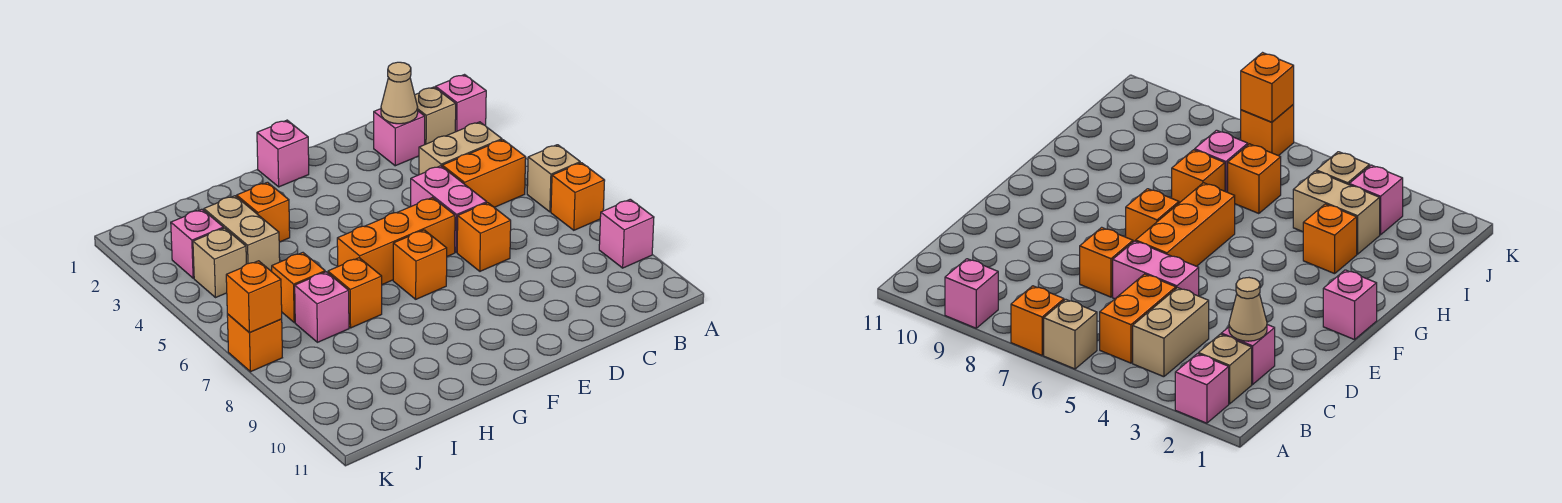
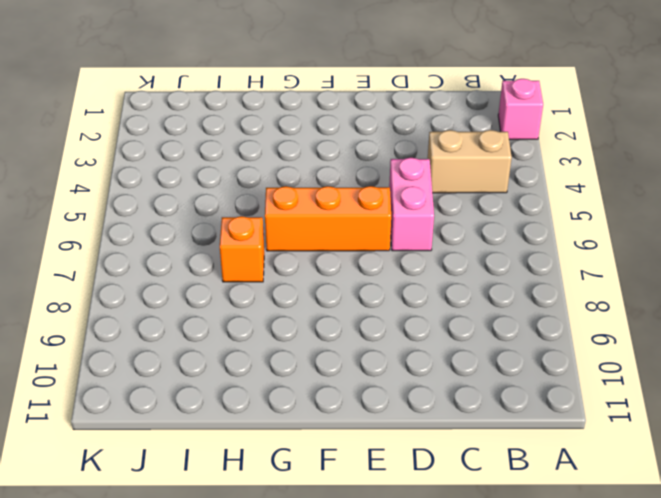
none -> tan brick A6 level 1
none -> orange brick A7 level 1
none -> pink brick A9 level 1

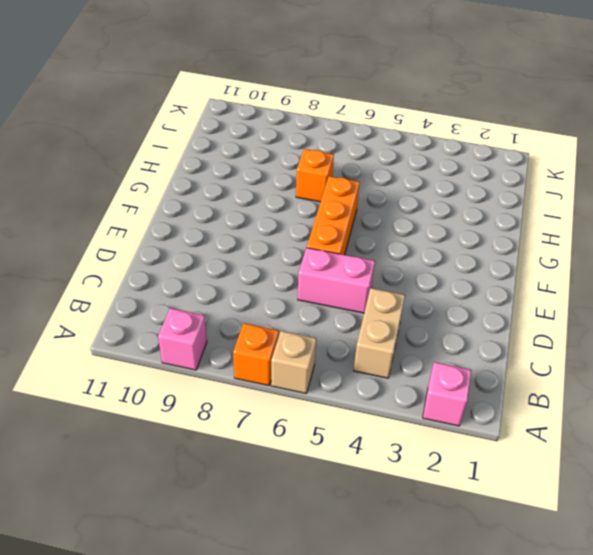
none -> tan brick B2 level 1
none -> orange brick B5:C5 level 1
none -> pink brick C2 level 1

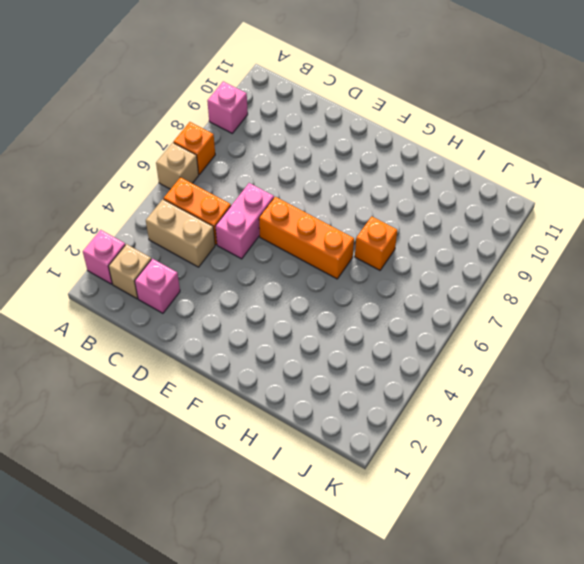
none -> orange brick D7 level 1
none -> pink brick F1 level 1
none -> orange brick F7 level 1

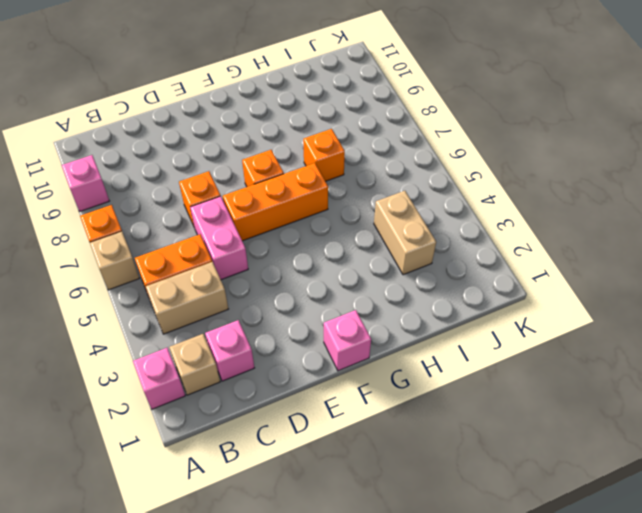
none -> orange brick H3 level 1
none -> orange brick I6 level 1
none -> pink brick I7 level 1

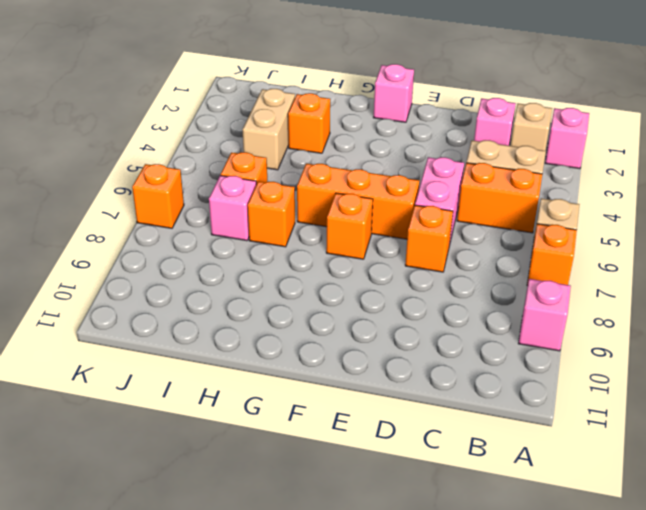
none -> pink brick J3 level 1
none -> tan brick J4 level 1
none -> tan cone C2 level 2

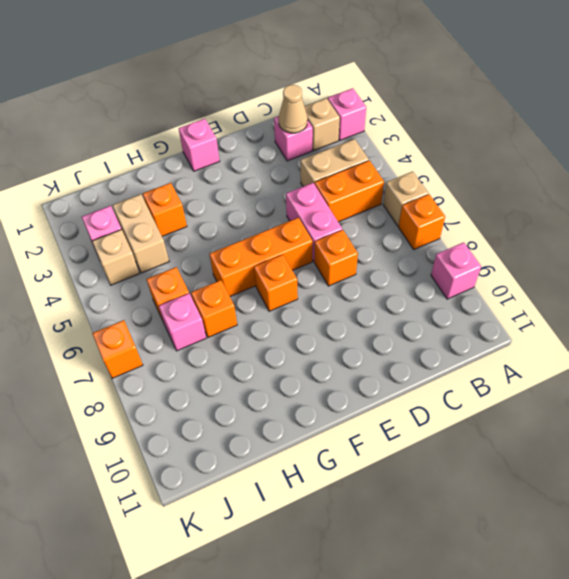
none -> orange brick K7 level 2

